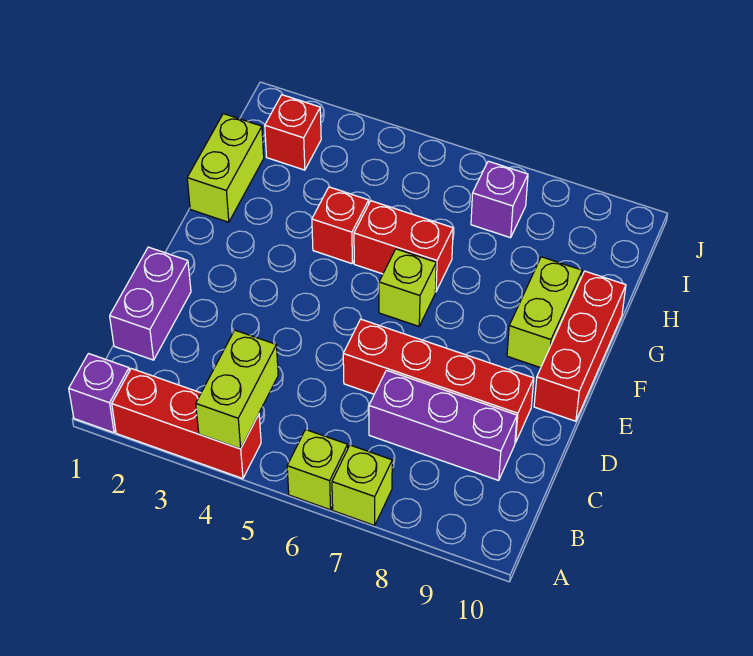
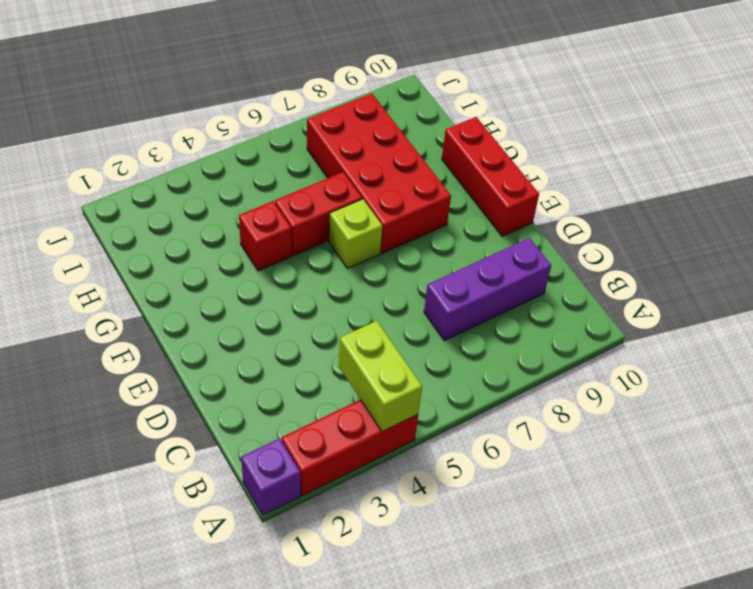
red brick F7:I8 level 1 -> purple brick I7 level 1
none -> lime brick A6 level 1
none -> lime brick A7 level 1
none -> purple brick C1:D1 level 1

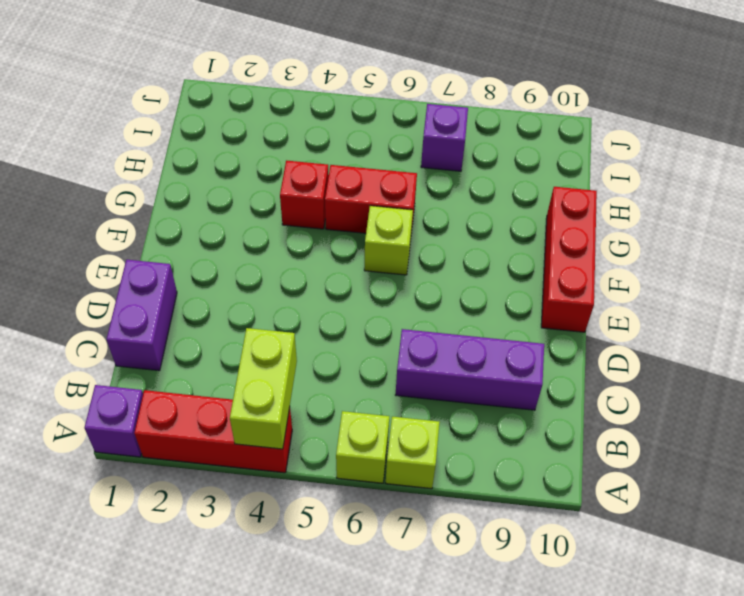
none -> red brick D6:D9 level 1
none -> lime brick F9:G9 level 1
none -> lime brick G1:H1 level 1

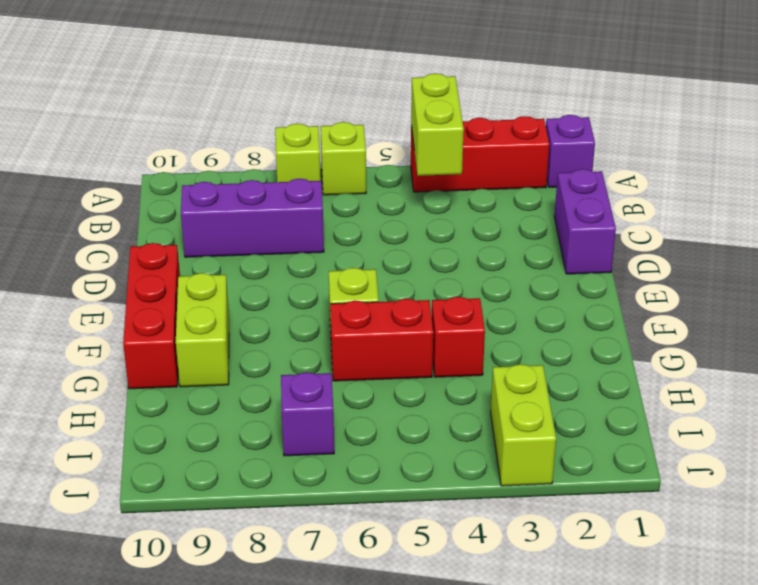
lime brick I3:J3 level 1 -> lime brick G1:H1 level 1
none -> red brick D6:D9 level 1
none -> red brick I2 level 1

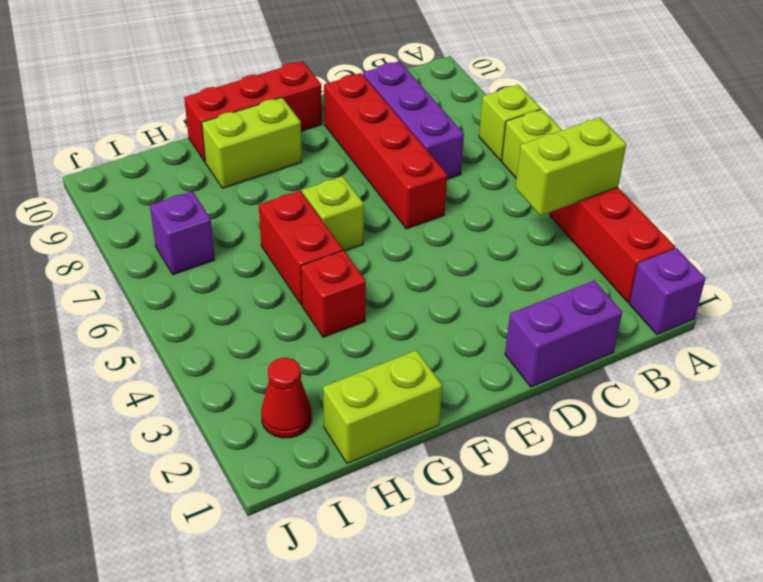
red cone I2 level 1 -> red brick I2 level 1

